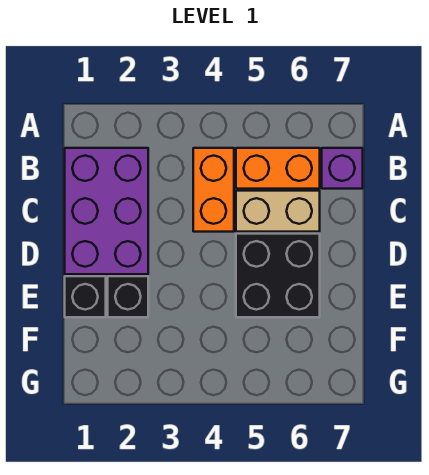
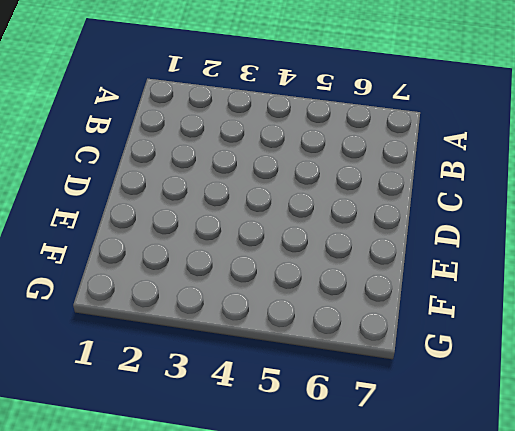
none -> purple brick B1:D2 level 1
none -> orange brick B4:C4 level 1

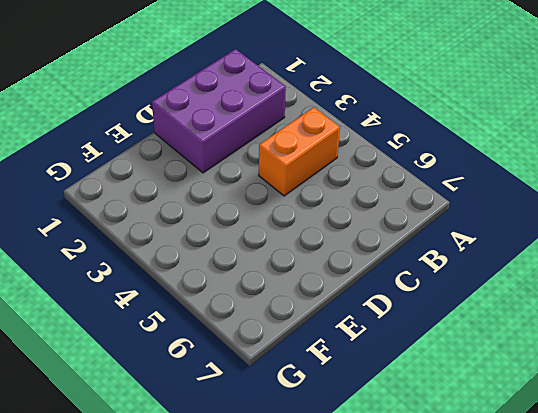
none -> orange brick B5:B6 level 1
none -> purple brick B7 level 1

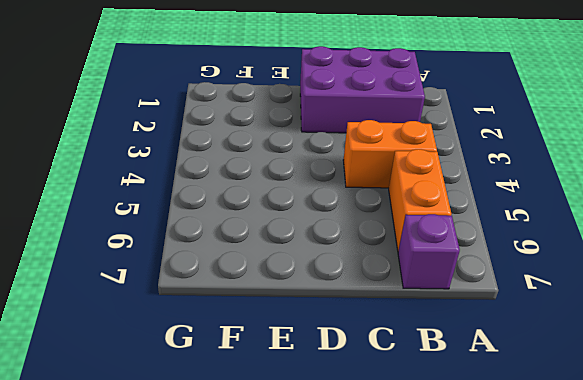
none -> tan brick C5:C6 level 1
none -> black brick D5:E6 level 1

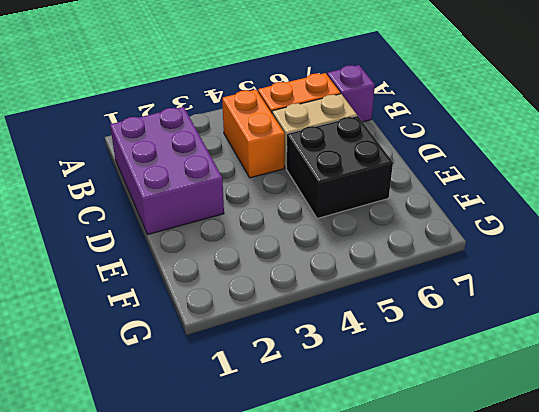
none -> black brick E1 level 1
none -> black brick E2 level 1

